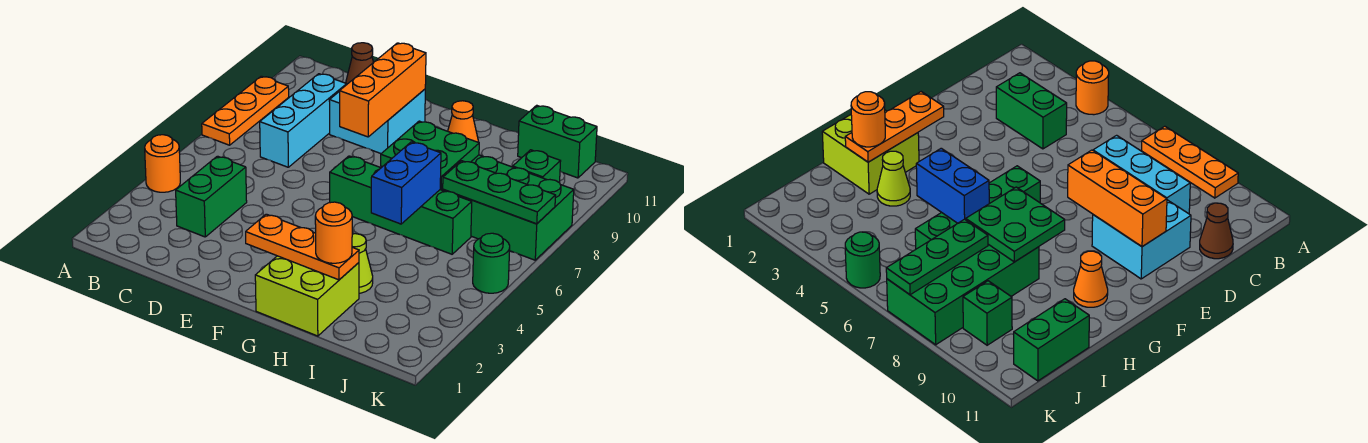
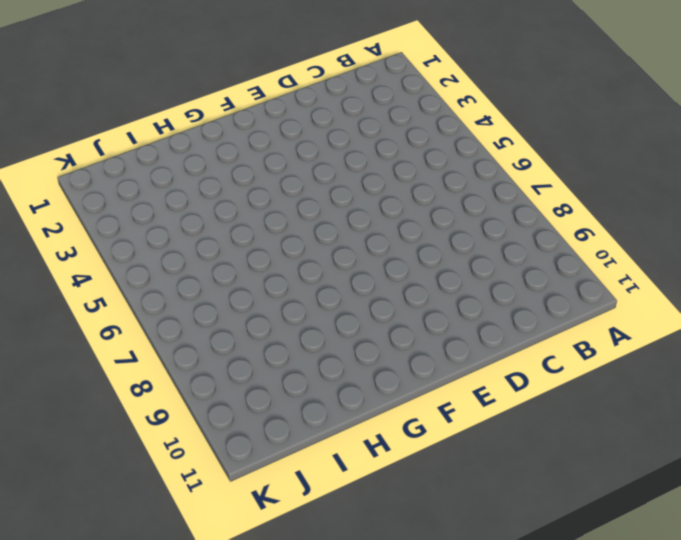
none -> orange round brick A4 level 1
none -> orange plate A7:A9 level 1
none -> green brick C3:C4 level 1

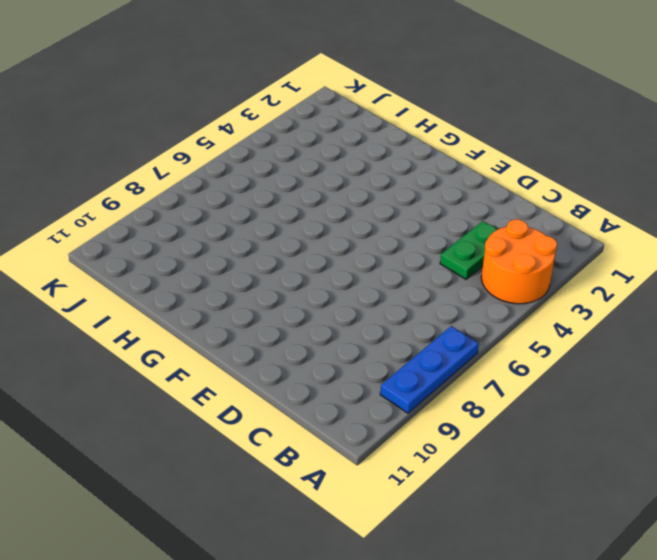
orange round brick A3:B4 level 1 -> orange round brick A4 level 1
blue plate A7:A9 level 1 -> orange plate A7:A9 level 1
green plate C3:C4 level 1 -> green brick C3:C4 level 1
none -> cyan brick C7:C9 level 1
none -> brown cone C11 level 1
none -> cyan brick D9:E10 level 1

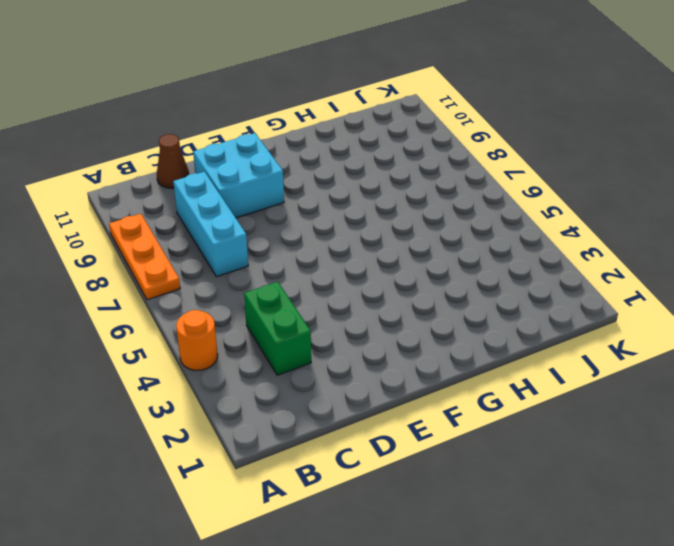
none -> green brick F6:I6 level 1
none -> lime brick G1:H2 level 1
none -> orange cone G10 level 1

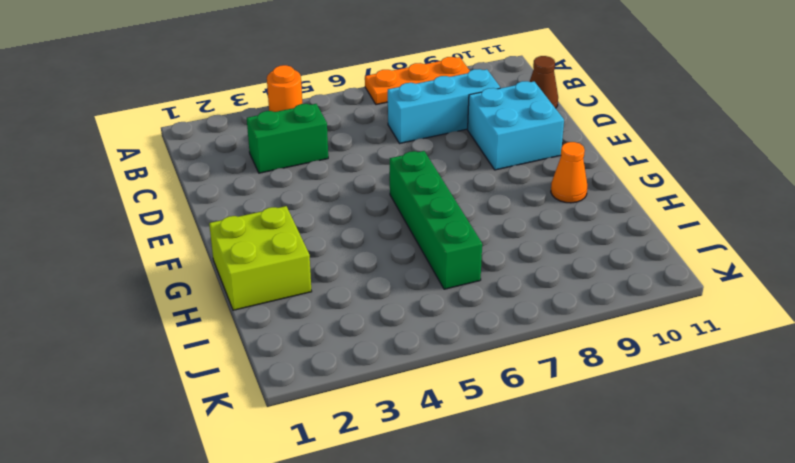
none -> lime cone H3 level 1
none -> green brick H7:K8 level 1
none -> green brick I11:J11 level 1

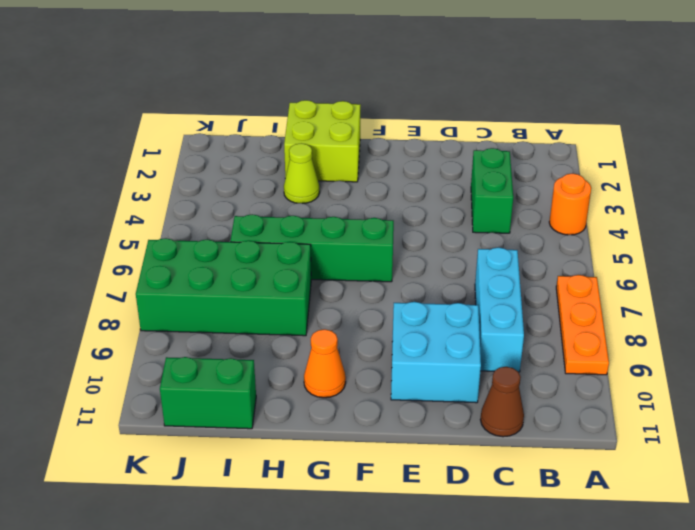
none -> green brick J9 level 1
none -> green round brick K5 level 1
none -> orange brick E8:E10 level 2

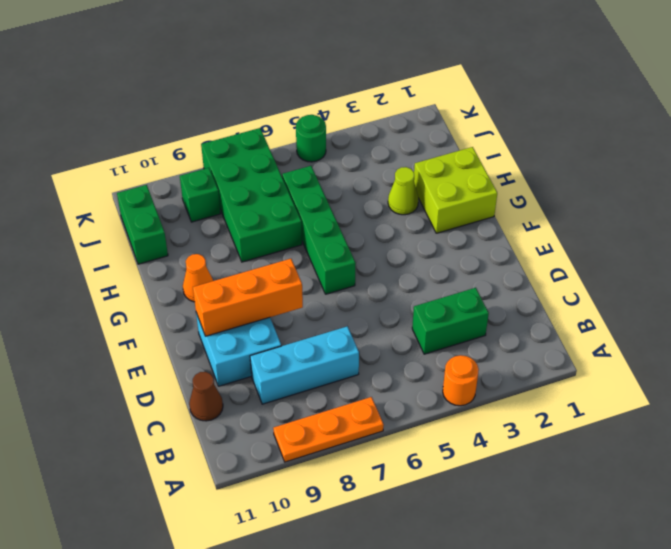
none -> orange plate F2:H2 level 2
none -> green plate G7:H8 level 2
none -> blue brick H5:H6 level 2

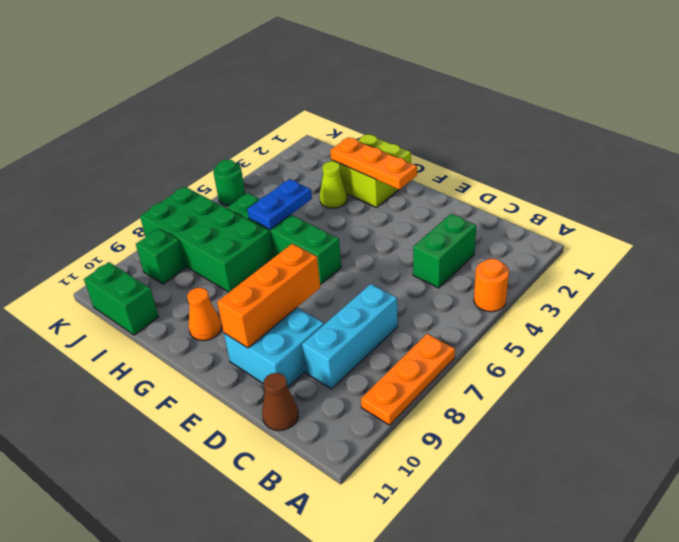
blue plate H5:H6 level 2 -> blue brick H5:H6 level 2
none -> green plate G7:H8 level 2
none -> green plate I7:K7 level 2
none -> orange round brick H2 level 3

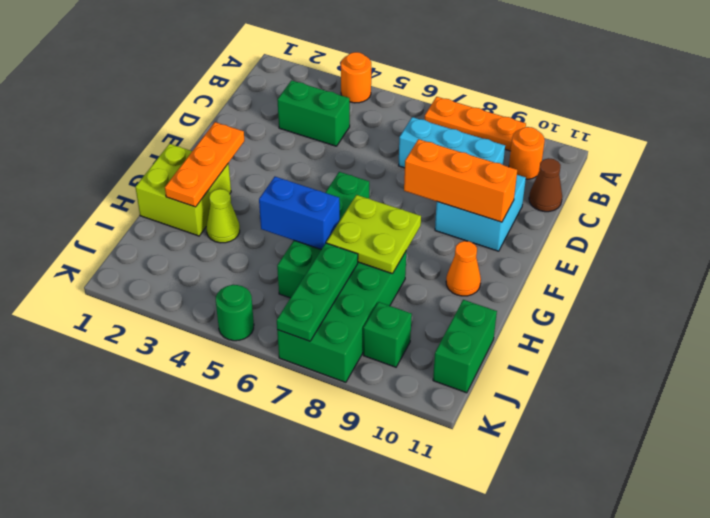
orange round brick B10 level 1 -> orange round brick H2 level 3
lime plate G7:H8 level 2 -> green plate G7:H8 level 2

